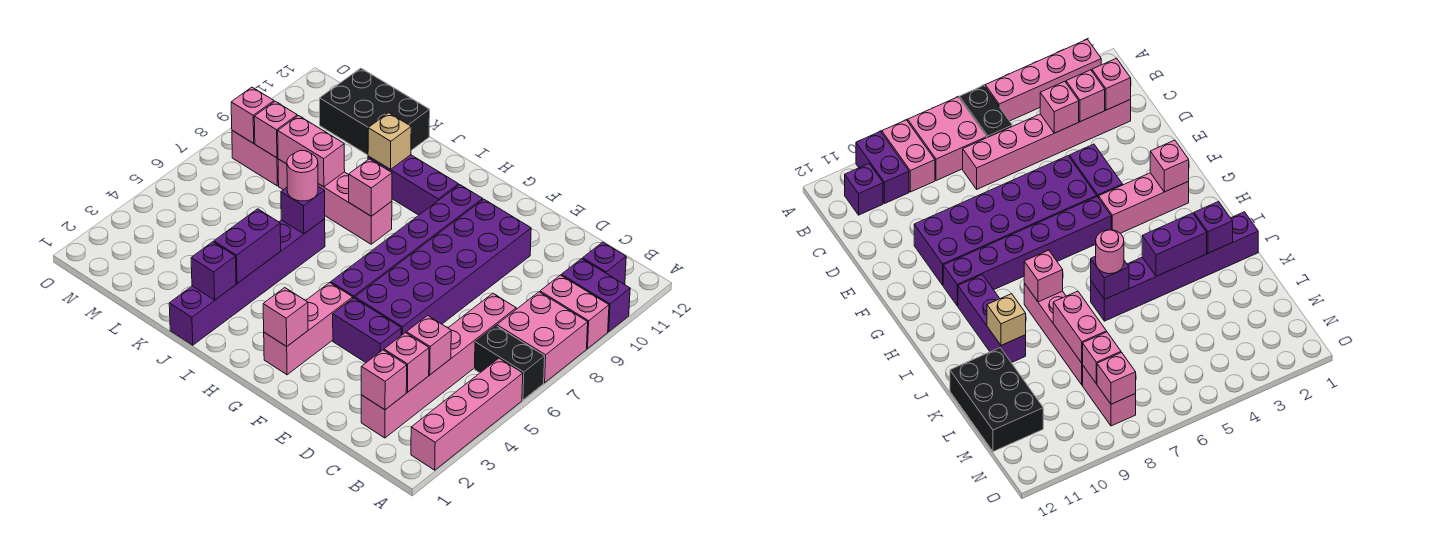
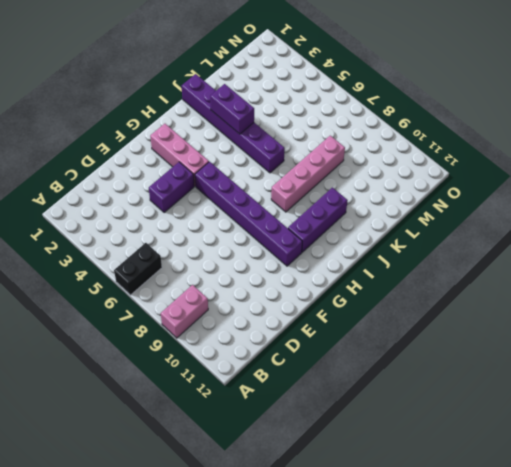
none -> pink brick A2:A5 level 1
none -> pink brick A7:B8 level 1
none -> purple brick A10:B10 level 1

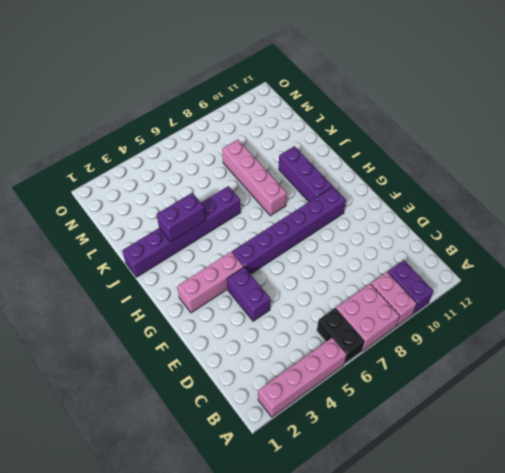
none -> purple brick B11 level 1
none -> pink brick C2:C7 level 1
none -> purple brick E5:F10 level 1

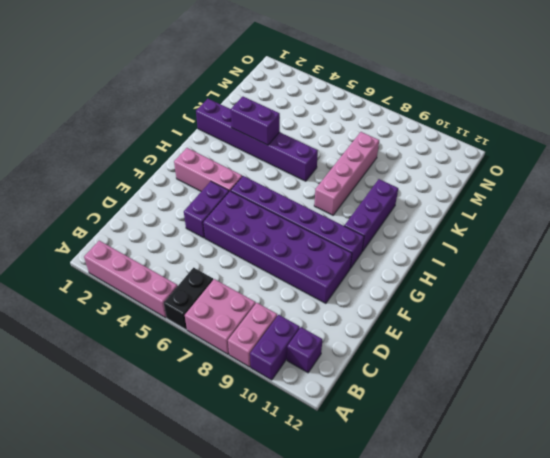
none -> pink brick C2:C7 level 1
none -> black brick K11:M12 level 1
none -> pink brick M8:N8 level 1

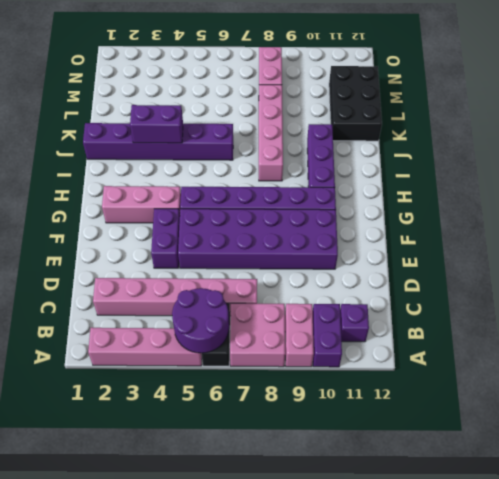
purple round brick A5:B6 level 2 -> none
none -> pink brick C2 level 2
none -> pink brick C3 level 2
none -> pink brick C4 level 2

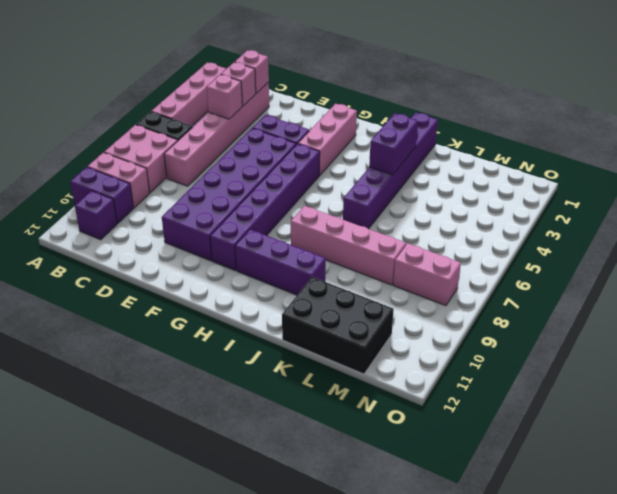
none -> pink brick G2 level 2
none -> pink brick I8 level 2
none -> purple brick J2 level 2

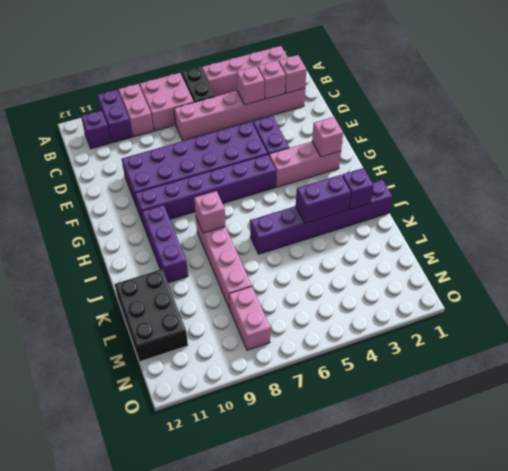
none -> purple brick J6 level 2
none -> tan brick J10 level 2
none -> pink brick K8:L8 level 2

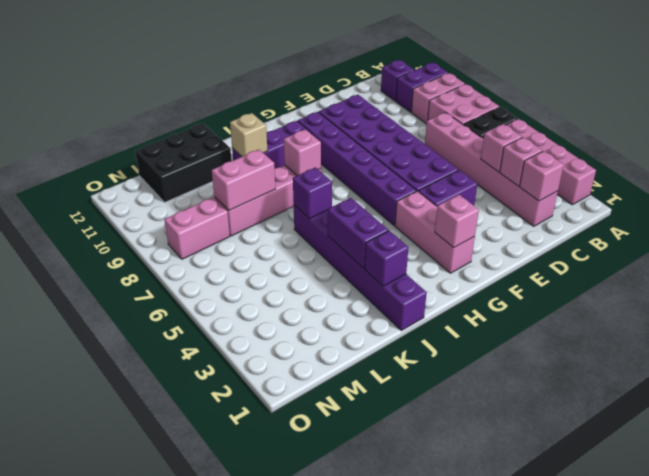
none -> pink brick M8 level 2
none -> pink brick N8 level 2
none -> pink round brick J6 level 3

